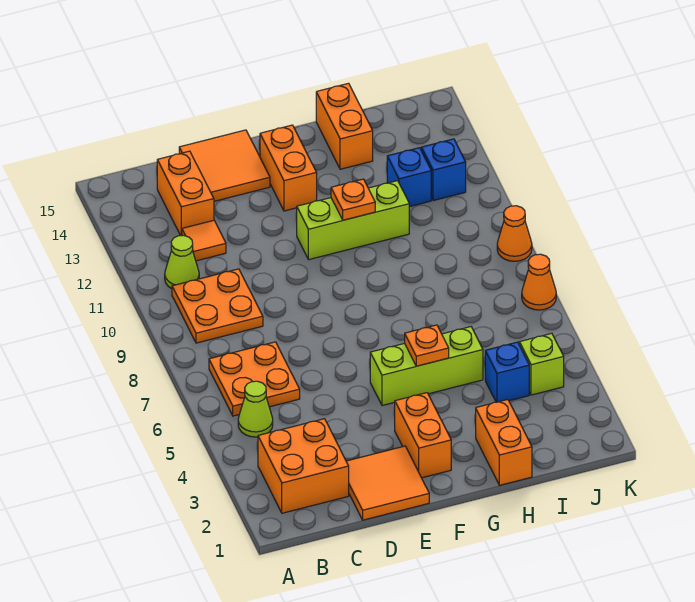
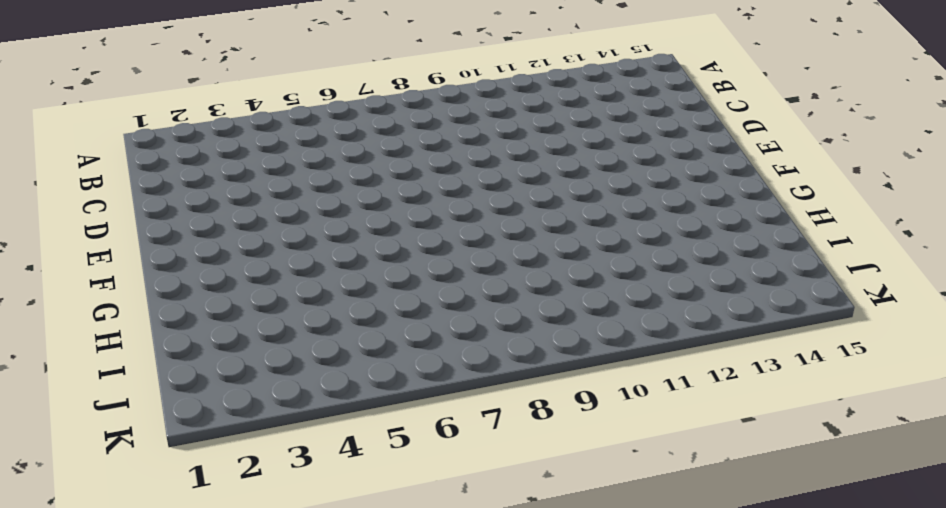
none -> orange brick B2:C3 level 1
none -> lime cone B5 level 1
none -> orange plate B6:C7 level 1

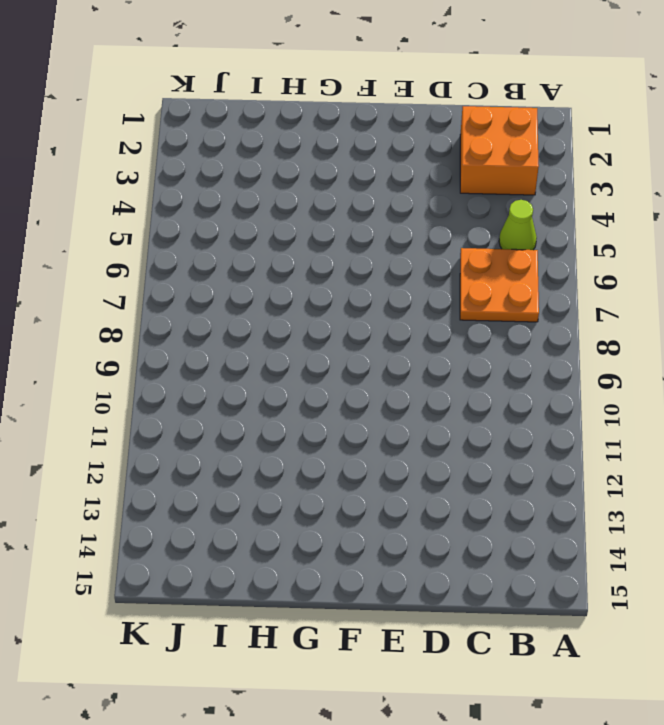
none -> orange plate B9:C10 level 1
none -> lime cone B11 level 1
none -> orange tile C12 level 1

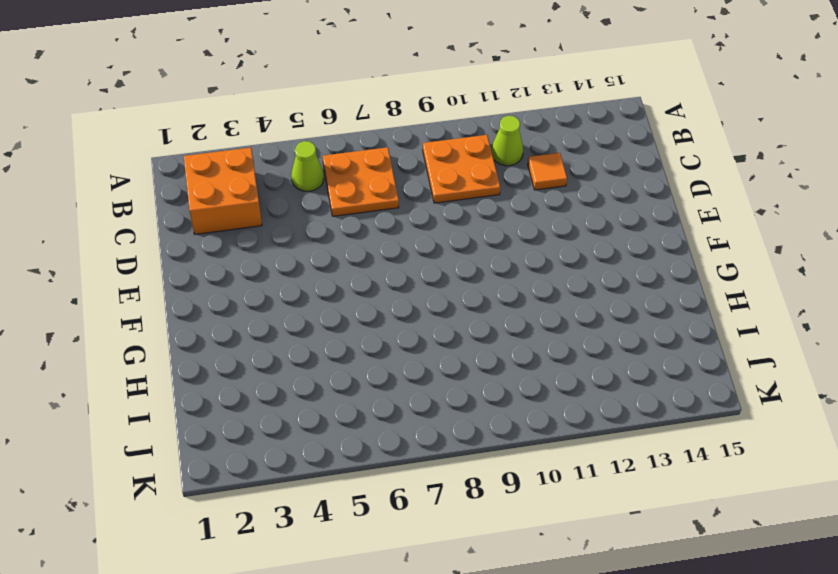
none -> orange brick C13:C14 level 1
none -> orange tile D1:E2 level 1
none -> orange tile D14:E15 level 1

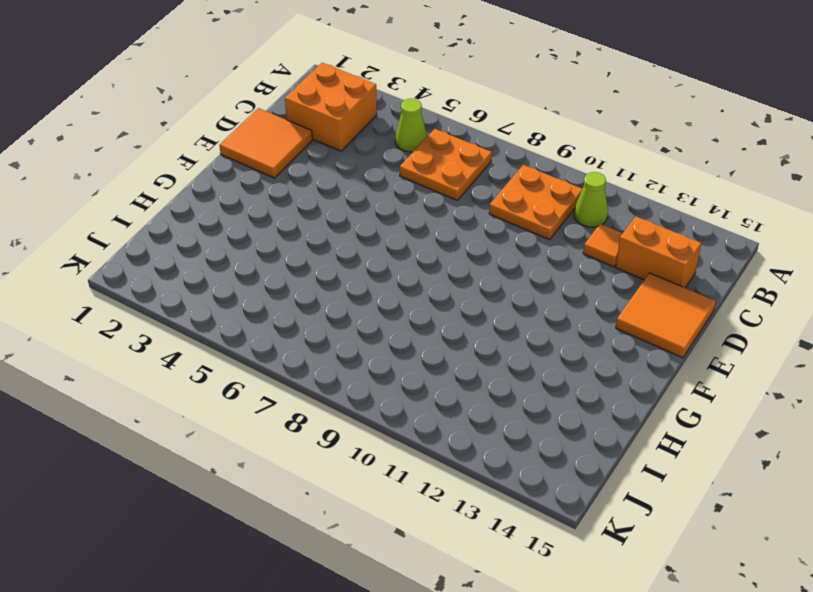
none -> orange brick F2:F3 level 1
none -> lime brick F5:H5 level 1
none -> lime brick F11:H11 level 1

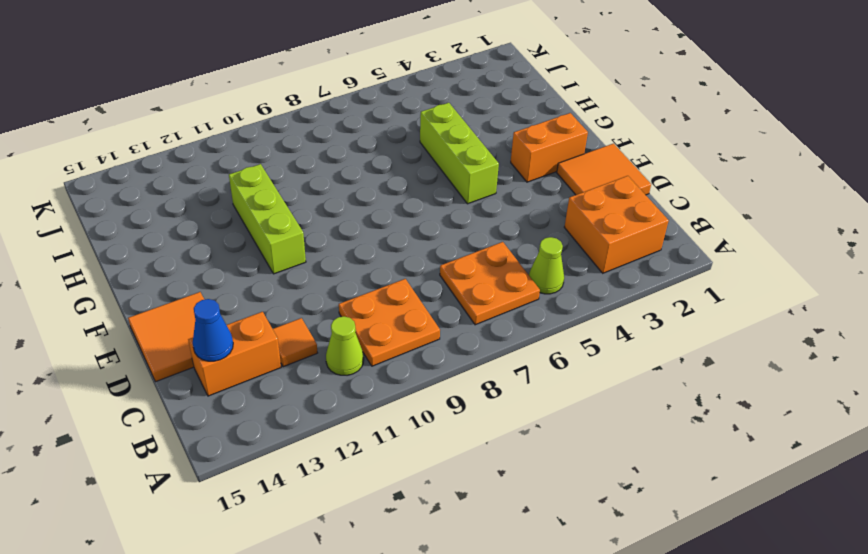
blue cone C14 level 2 -> none
none -> orange brick F13:F14 level 1
none -> orange brick H1:H2 level 1
none -> orange brick H14:H15 level 1

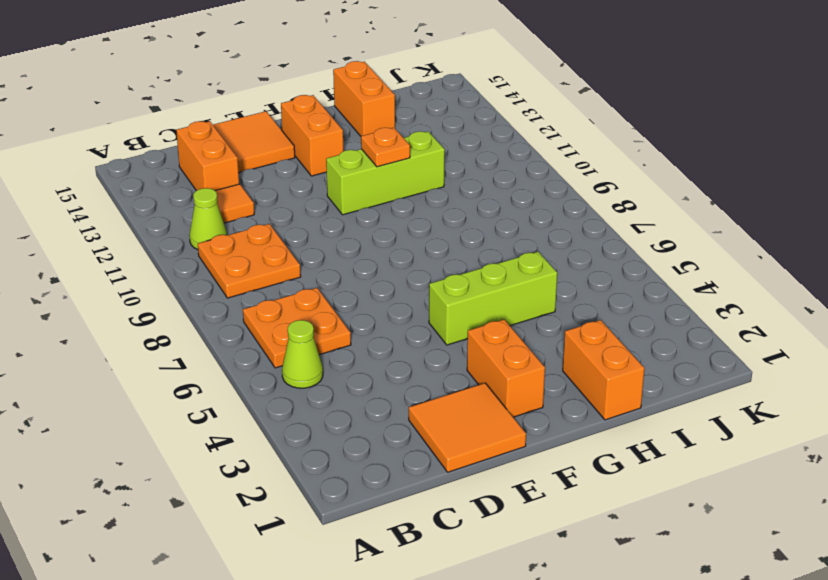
none -> orange brick B2:C3 level 1
none -> blue brick I4 level 1
none -> blue brick I12 level 1

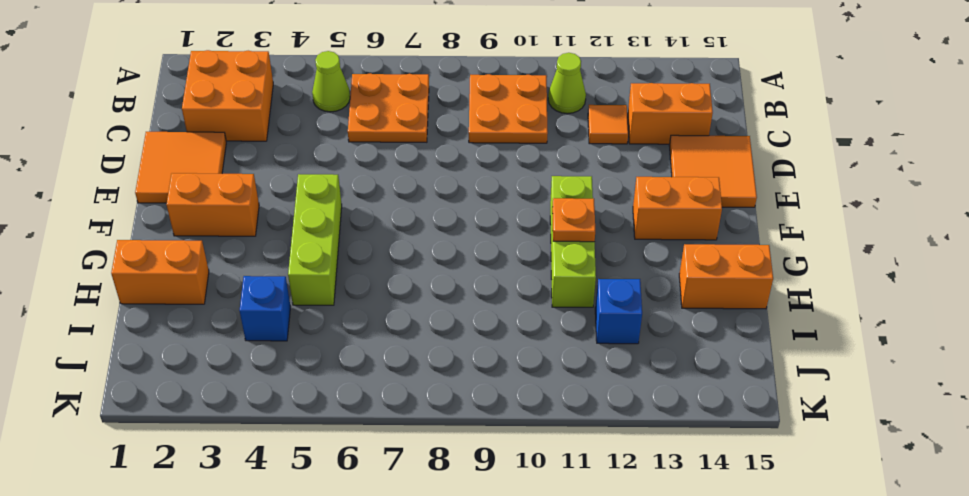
none -> lime brick J4 level 1
none -> blue brick J12 level 1
none -> orange cone K7 level 1

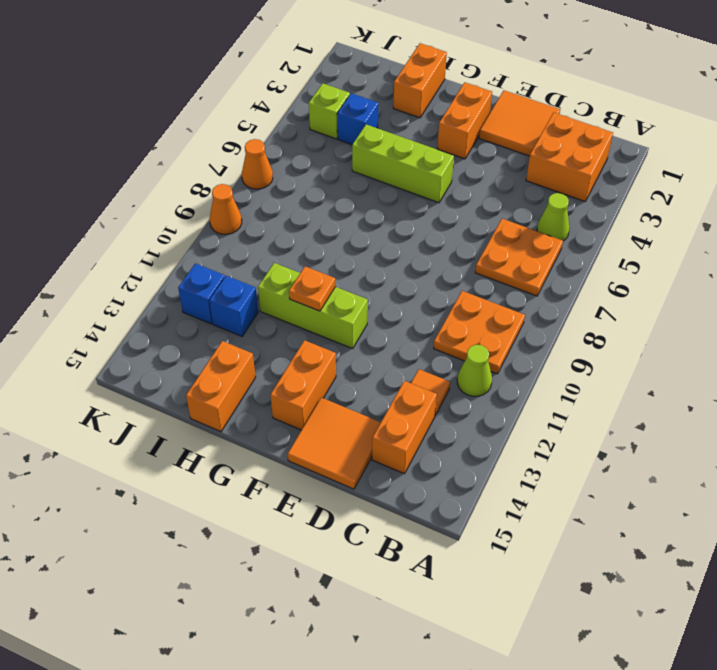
none -> orange plate G5 level 2

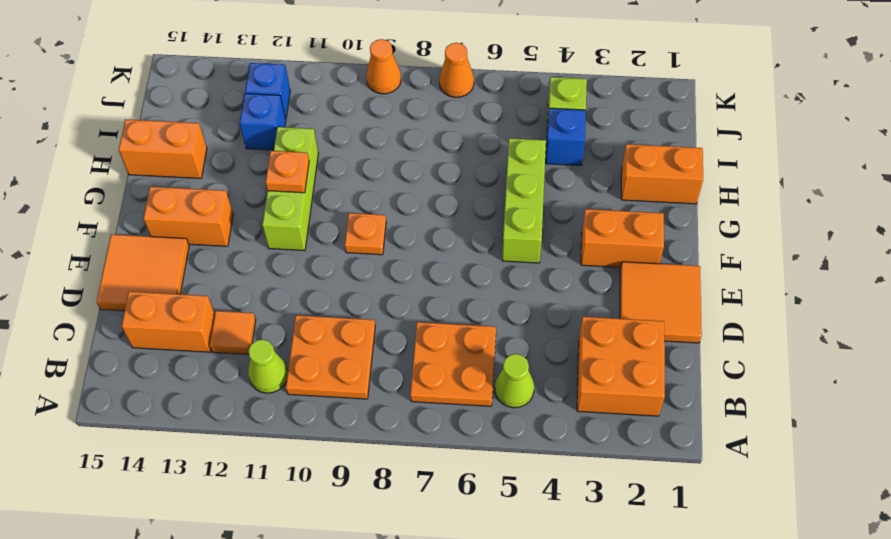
orange plate F9 level 1 -> orange plate G5 level 2

